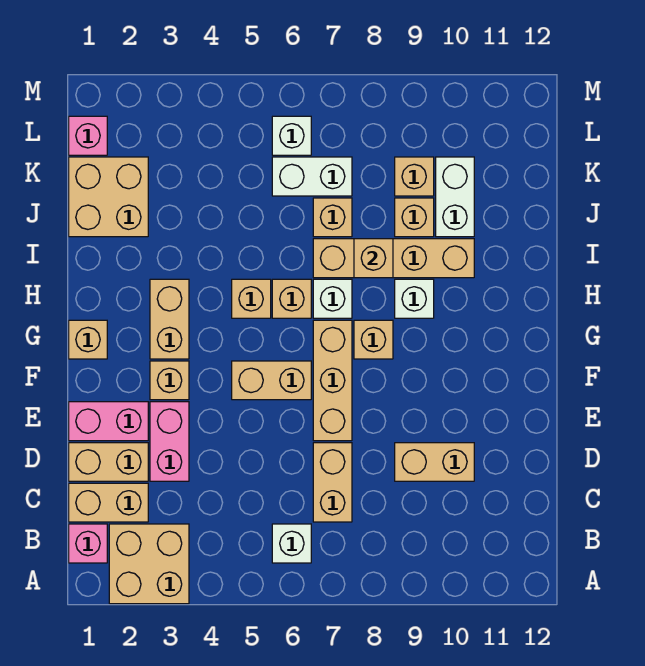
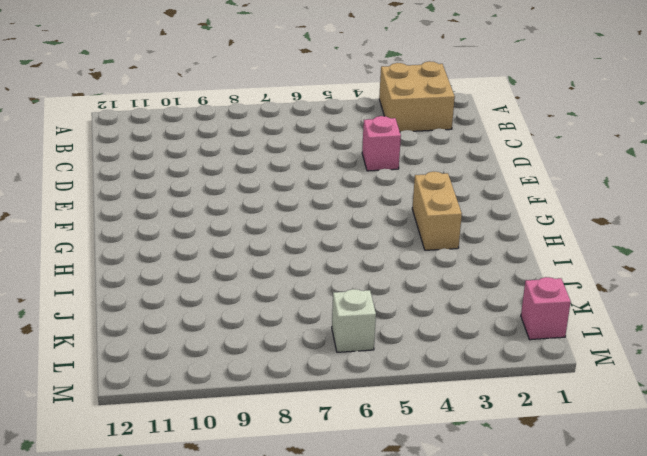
pink brick D4 level 1 -> pink brick B1 level 1
none -> white brick B6 level 1
none -> tan brick C1:C2 level 1
none -> tan brick C7:D7 level 1

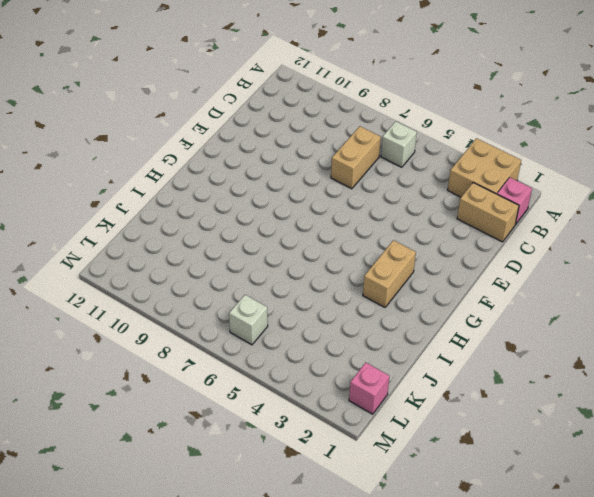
none -> tan brick D1:D2 level 1
none -> pink brick D3:E3 level 1
none -> tan brick D9:D10 level 1

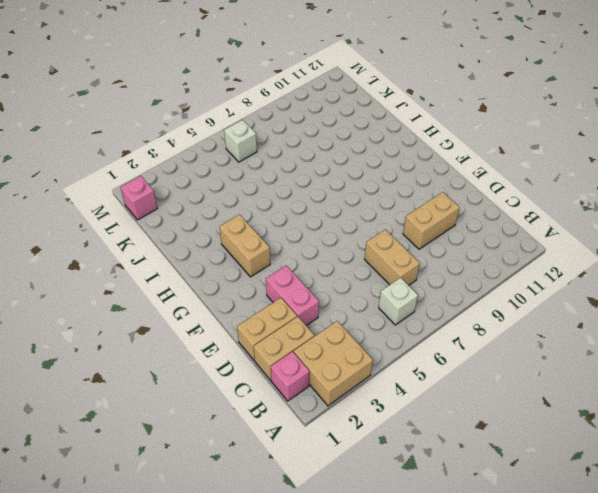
none -> pink brick E1:E2 level 1
none -> tan brick E7:G7 level 1
none -> tan brick F3 level 1

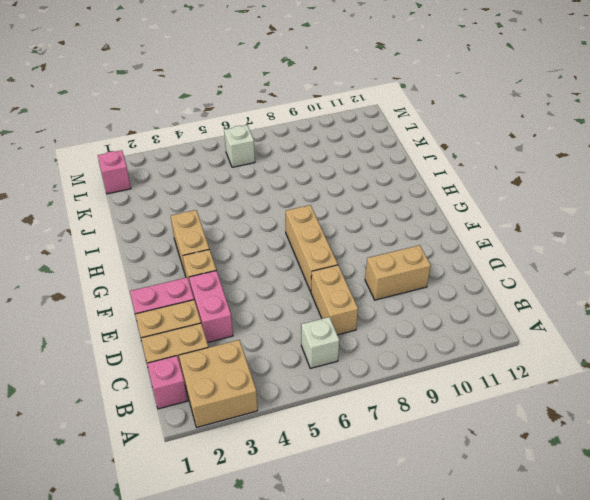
none -> tan brick F5:F6 level 1
none -> tan brick G1 level 1
none -> tan brick G8 level 1

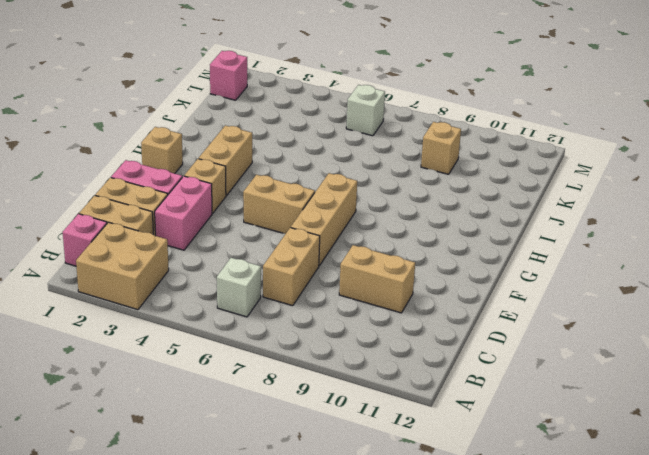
none -> tan brick G8 level 1
none -> tan brick H5 level 1
none -> tan brick H6 level 1

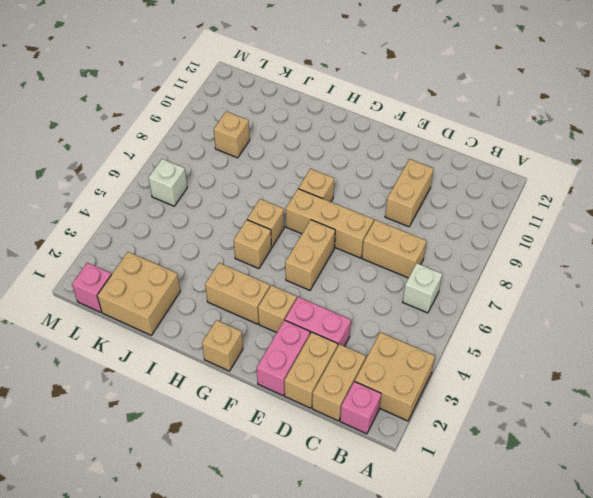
none -> white brick H7 level 1
none -> white brick H9 level 1
none -> tan brick I7:I10 level 1

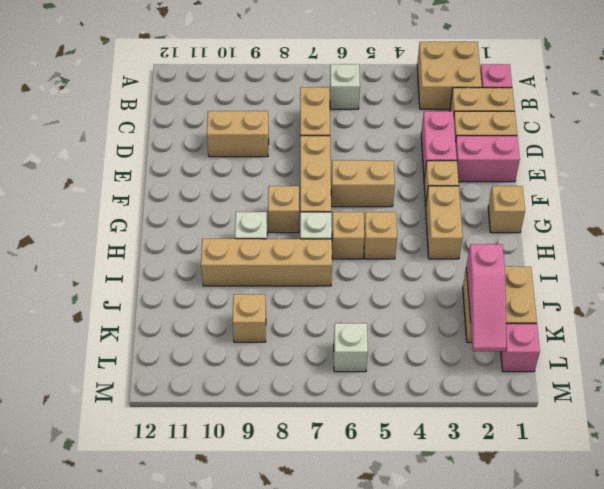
pink slope J2:L2 level 2 top J -> none
none -> tan brick J7 level 1
none -> tan brick J9 level 1
none -> white brick J10:K10 level 1

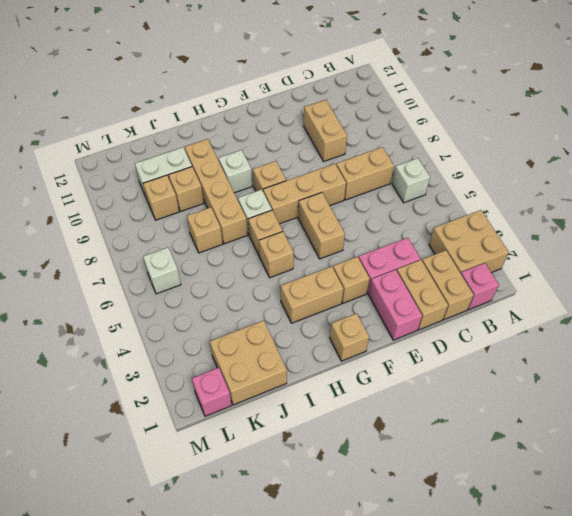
none -> white brick K6:K7 level 1
none -> tan brick I8 level 2

